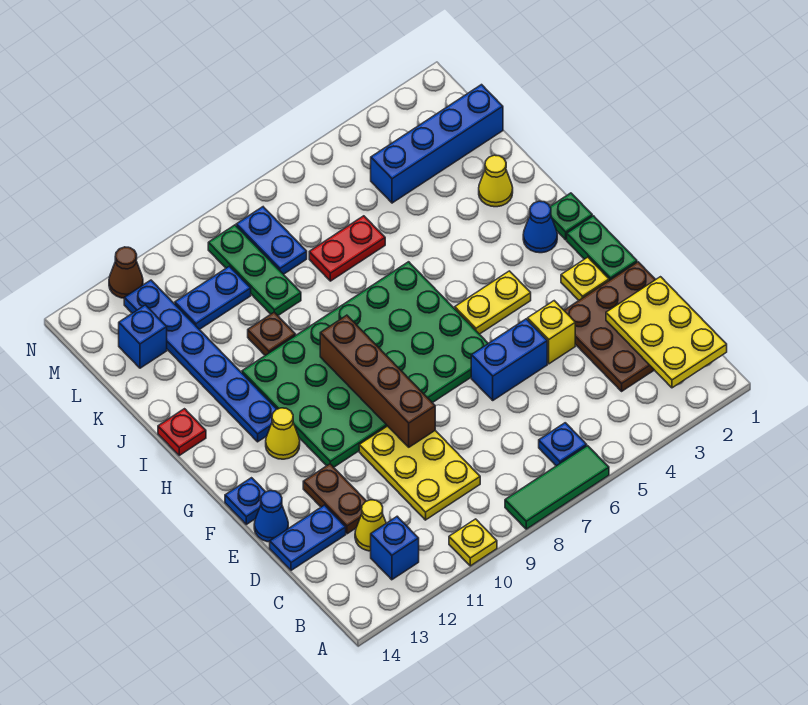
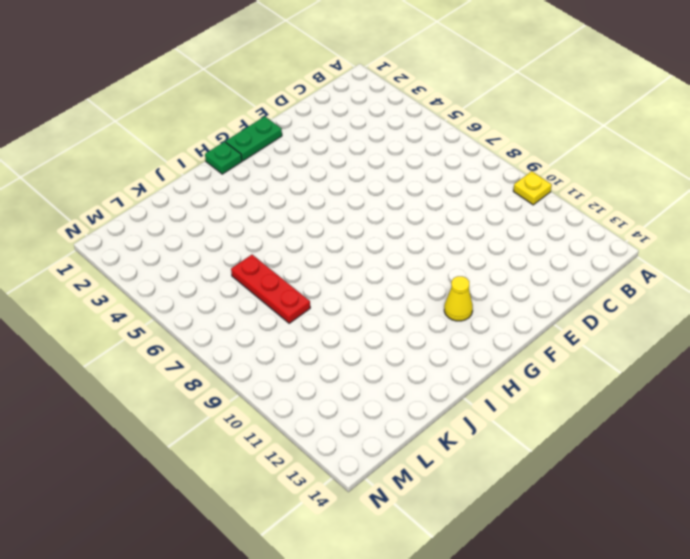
red plate K6:K8 level 1 -> red plate K6:K7 level 1
none -> green tile A6:A8 level 1
none -> blue plate B6 level 1
none -> blue brick B12 level 1
none -> brown plate C1:E3 level 1

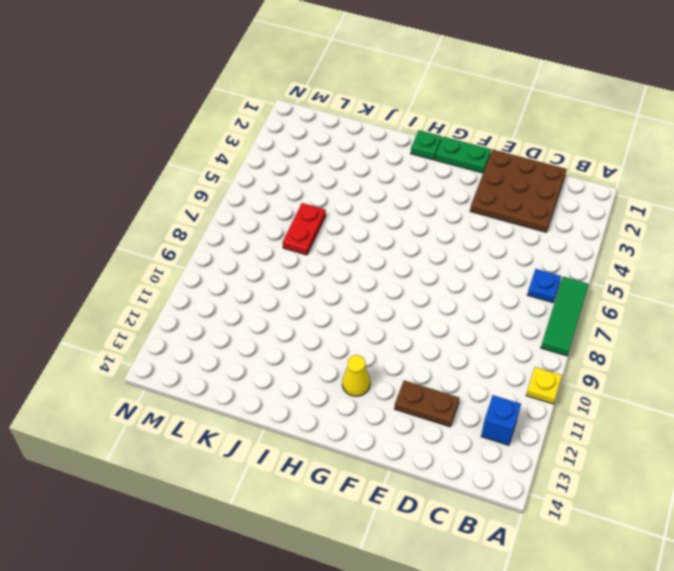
none -> yellow plate C9:E10 level 1
none -> yellow cone C12 level 1
none -> blue plate D13:D14 level 1
none -> yellow brick E4 level 1

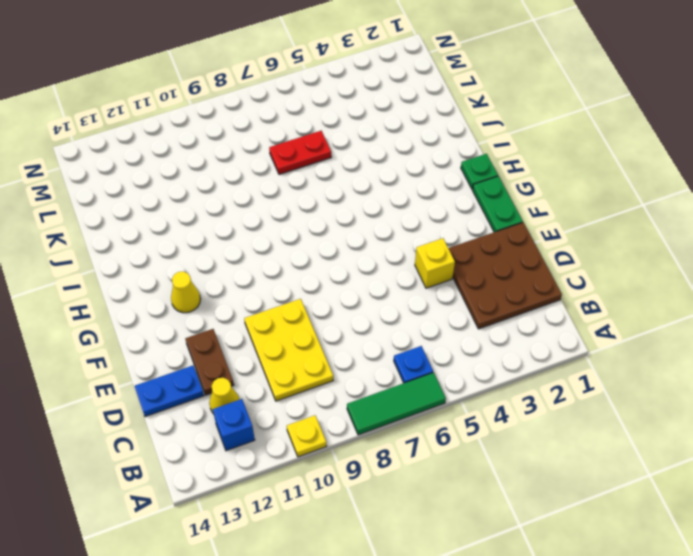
none -> blue brick E5:E6 level 1
none -> blue cone E14 level 1
none -> yellow plate F2 level 1
none -> green plate F6:I11 level 1

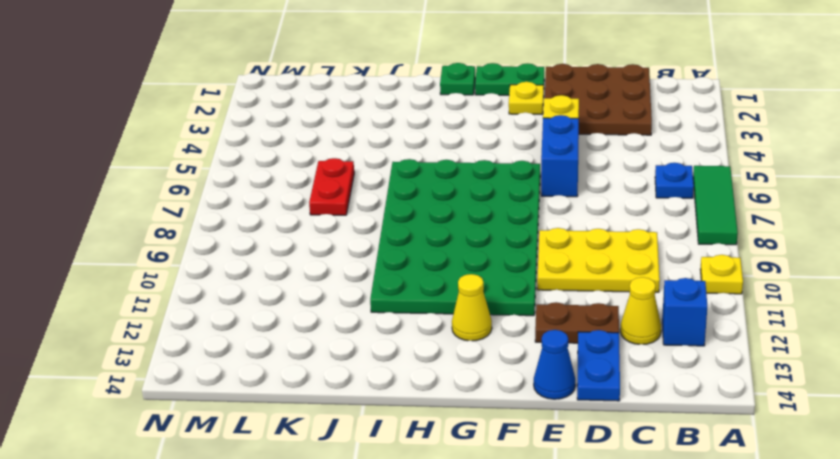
none -> blue plate F14 level 1
none -> yellow plate G4:G5 level 1
none -> blue cone H2 level 1
none -> blue plate H12:M12 level 1

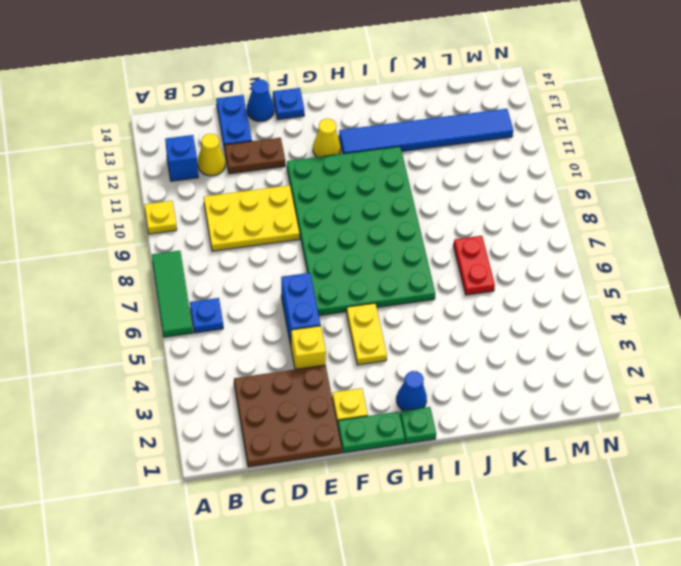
blue tile H12:M12 level 1 -> blue plate H12:M12 level 1
none -> red plate I14 level 1
none -> yellow cone J2 level 1
none -> brown plate J10 level 1
none -> green plate K9:M9 level 1

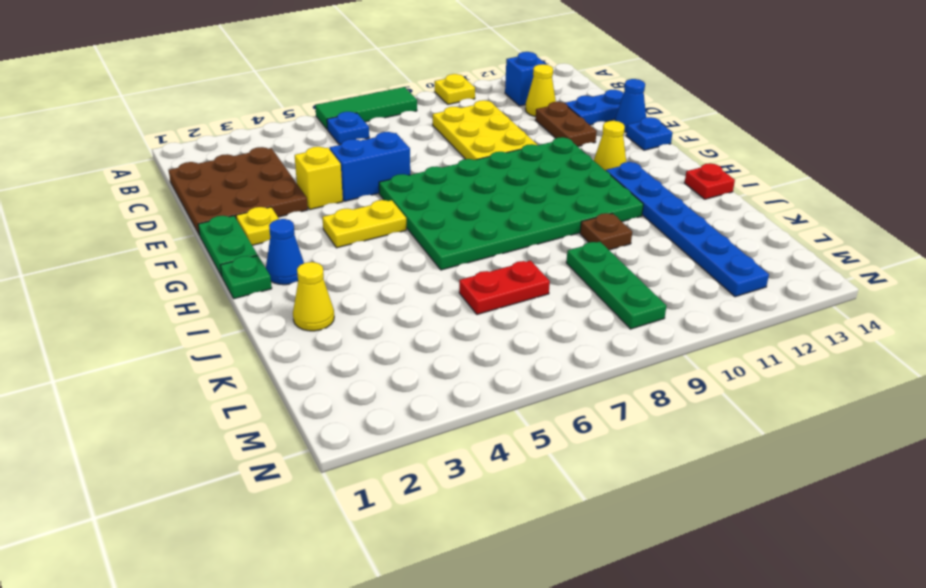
none -> blue brick L1:L4 level 1
none -> blue plate L8:M8 level 1
none -> blue plate L10:L11 level 1
none -> blue brick L13 level 1

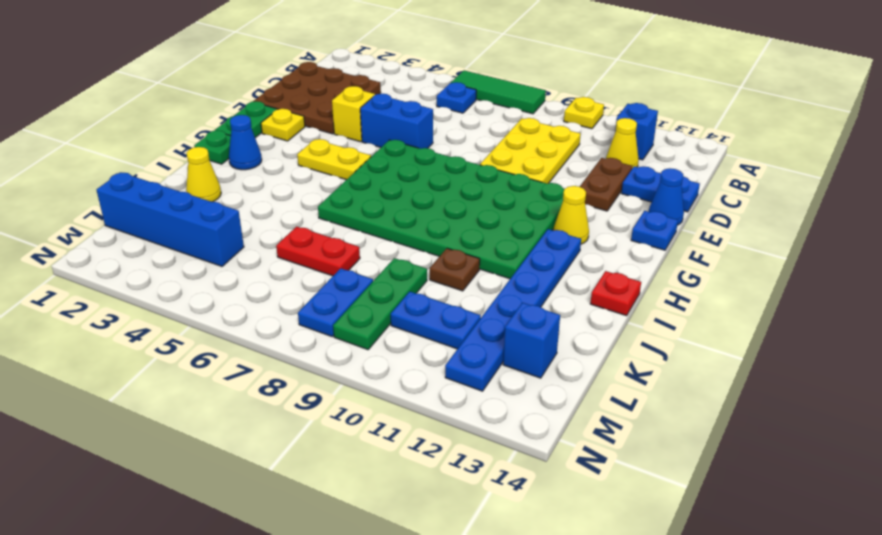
none -> brown cone N12 level 1
none -> yellow plate B1:D2 level 2
none -> brown brick E9:H9 level 2

